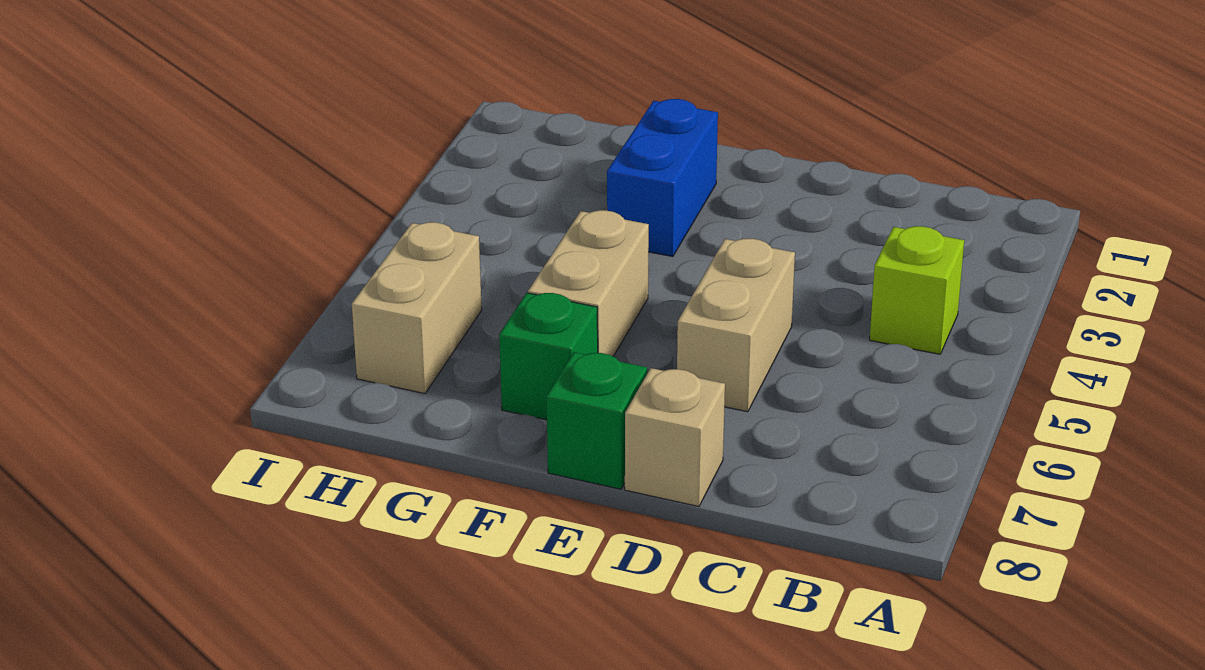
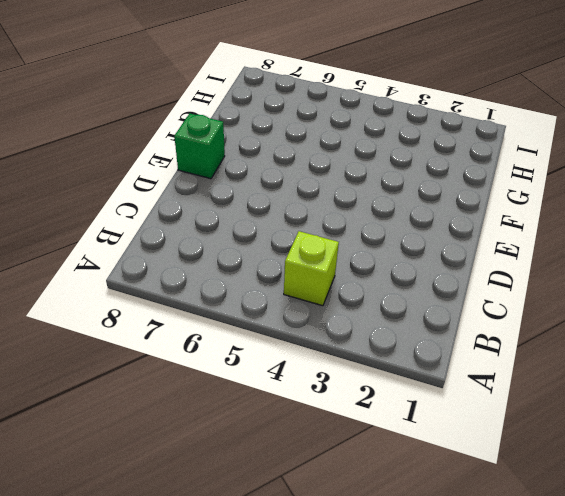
none -> tan brick D5:D6 level 1
none -> tan brick D8 level 1

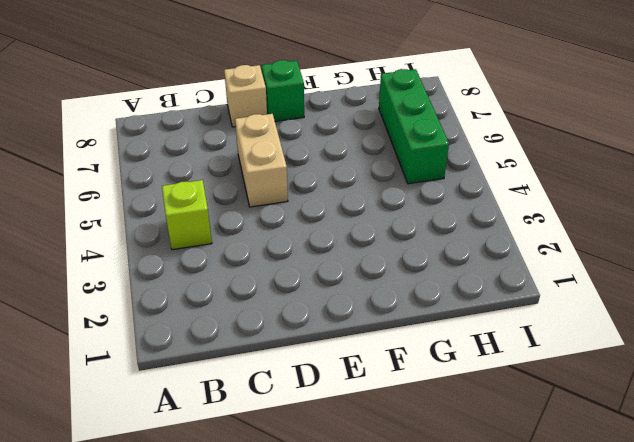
green brick H5:H7 level 1 -> tan brick H6:H7 level 1
none -> blue brick F2:F3 level 1
none -> tan brick F5:F6 level 1

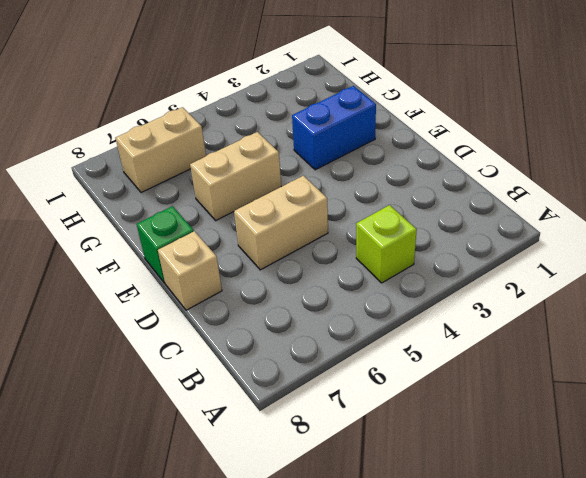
none -> green brick F7 level 1

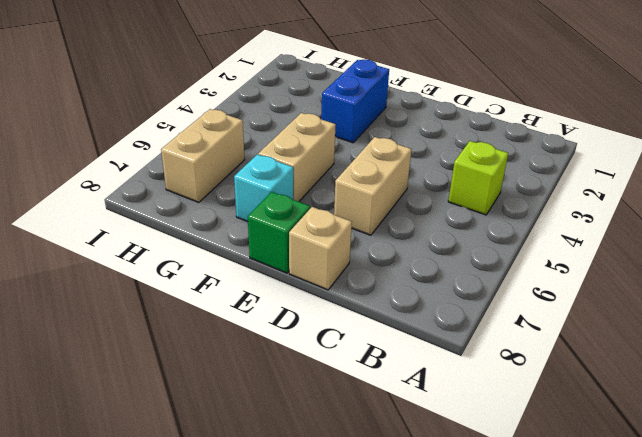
cyan brick F7 level 1 -> green brick F7 level 1

